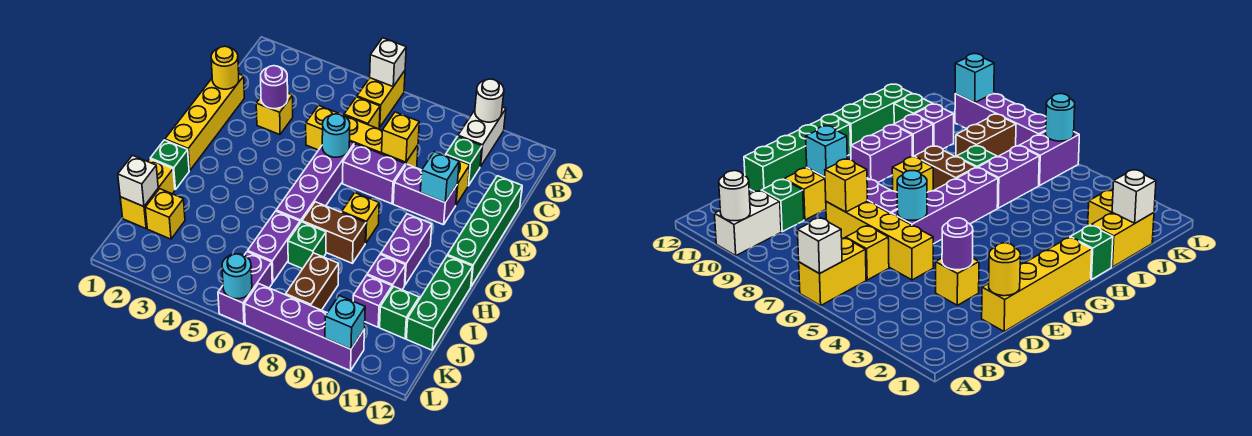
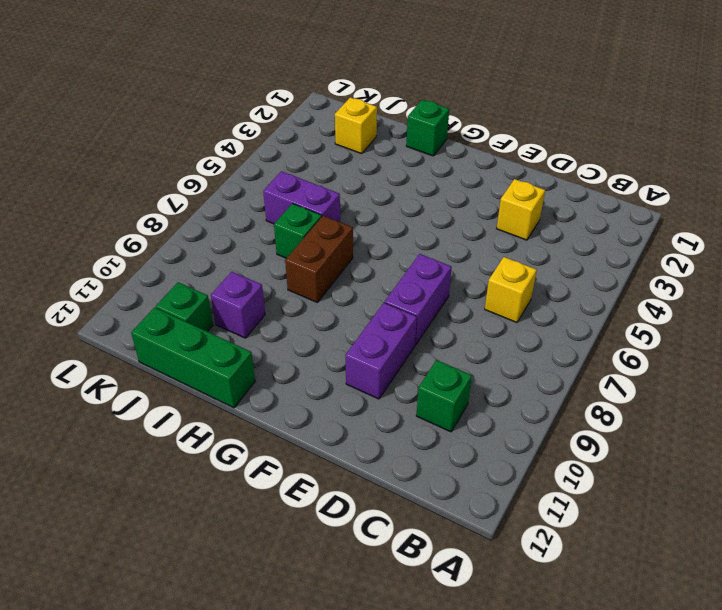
none -> yellow brick A6:B6 level 1
none -> white brick A10:B10 level 1
none -> yellow brick D1:G1 level 1
none -> yellow brick D5:D8 level 1

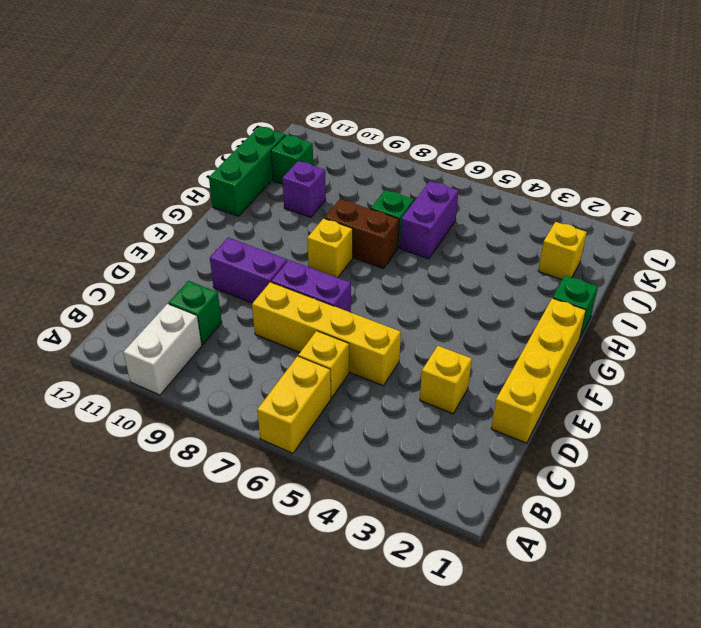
none -> yellow brick D10 level 1
none -> green brick D12:G12 level 1
none -> purple brick E6:H6 level 1
none -> purple brick G10:H10 level 1

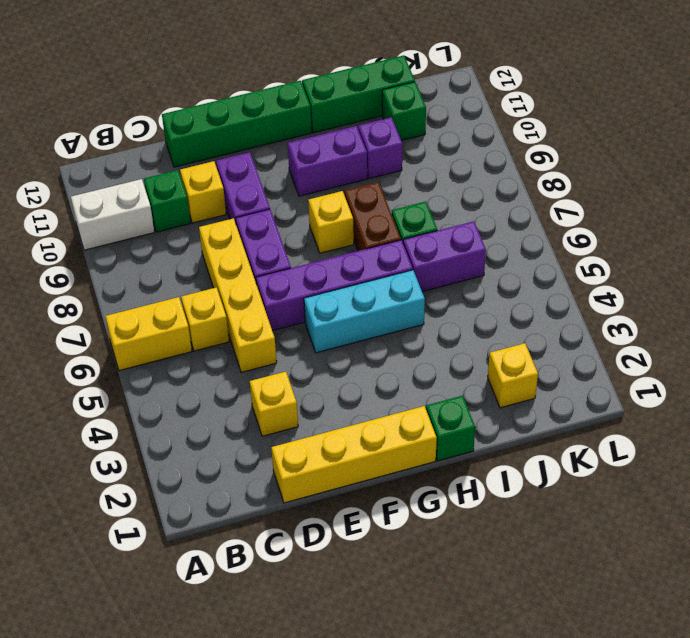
cyan brick F5:H5 level 1 -> none
none -> yellow brick I1:J1 level 1
none -> brown brick J8:K8 level 1
none -> purple brick J10 level 1
none -> purple brick K6:L6 level 1

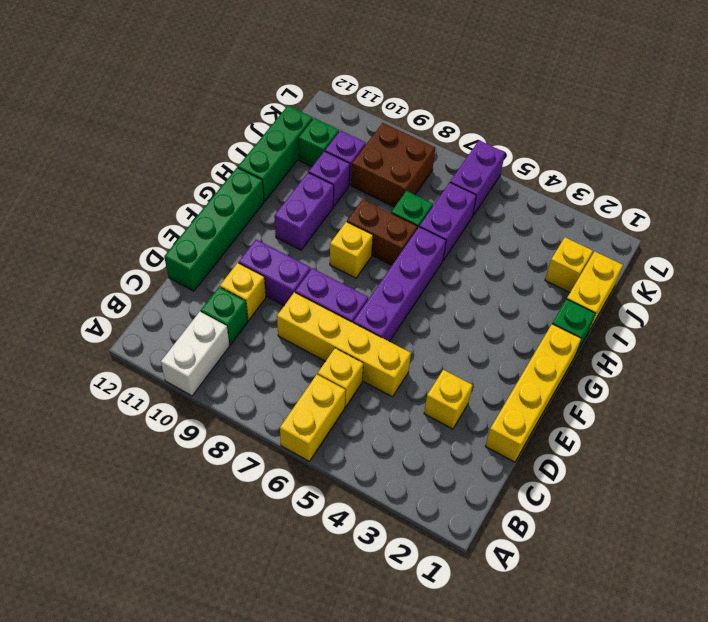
brown brick J8:K9 level 1 -> brown brick J8:K8 level 1
none -> purple brick L7:L10 level 1
none -> white brick A6 level 2
none -> white round brick A10 level 2
none -> yellow round brick D1 level 2

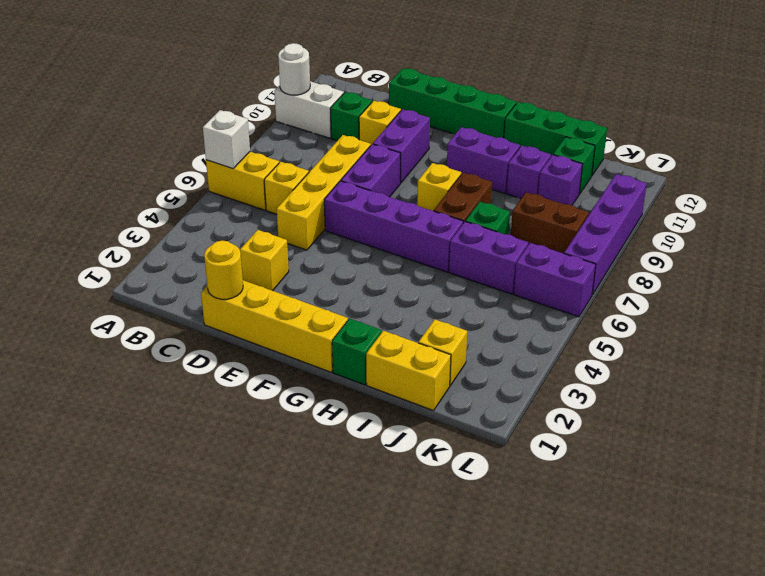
none -> purple round brick D3 level 2
none -> yellow brick D8 level 2
none -> cyan round brick E6 level 2
none -> cyan brick E10 level 2

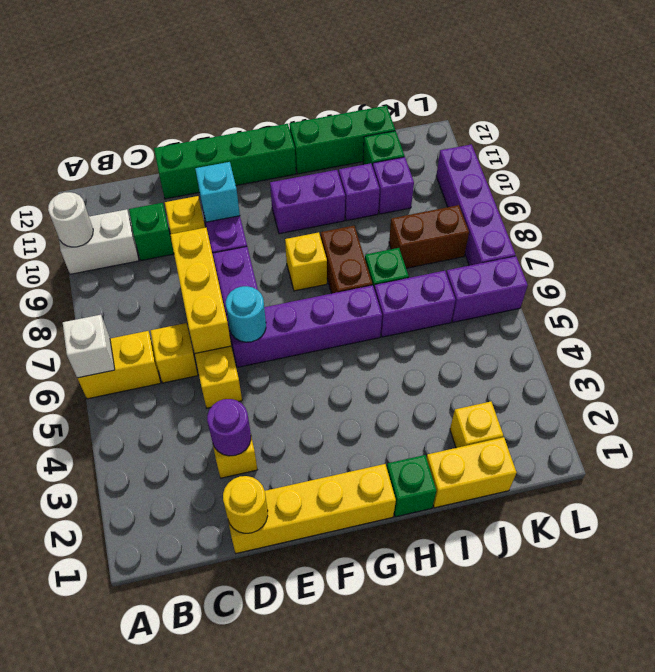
yellow brick D6:D8 level 2 -> yellow brick D8 level 2
none -> white brick J1 level 2
none -> cyan round brick L6 level 2
none -> cyan brick L10 level 2

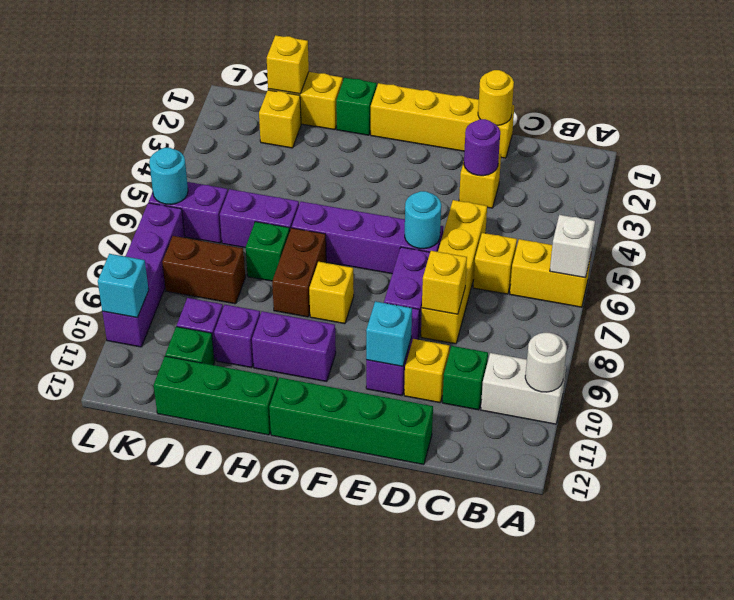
yellow brick J1 level 2 -> white brick J1 level 2

